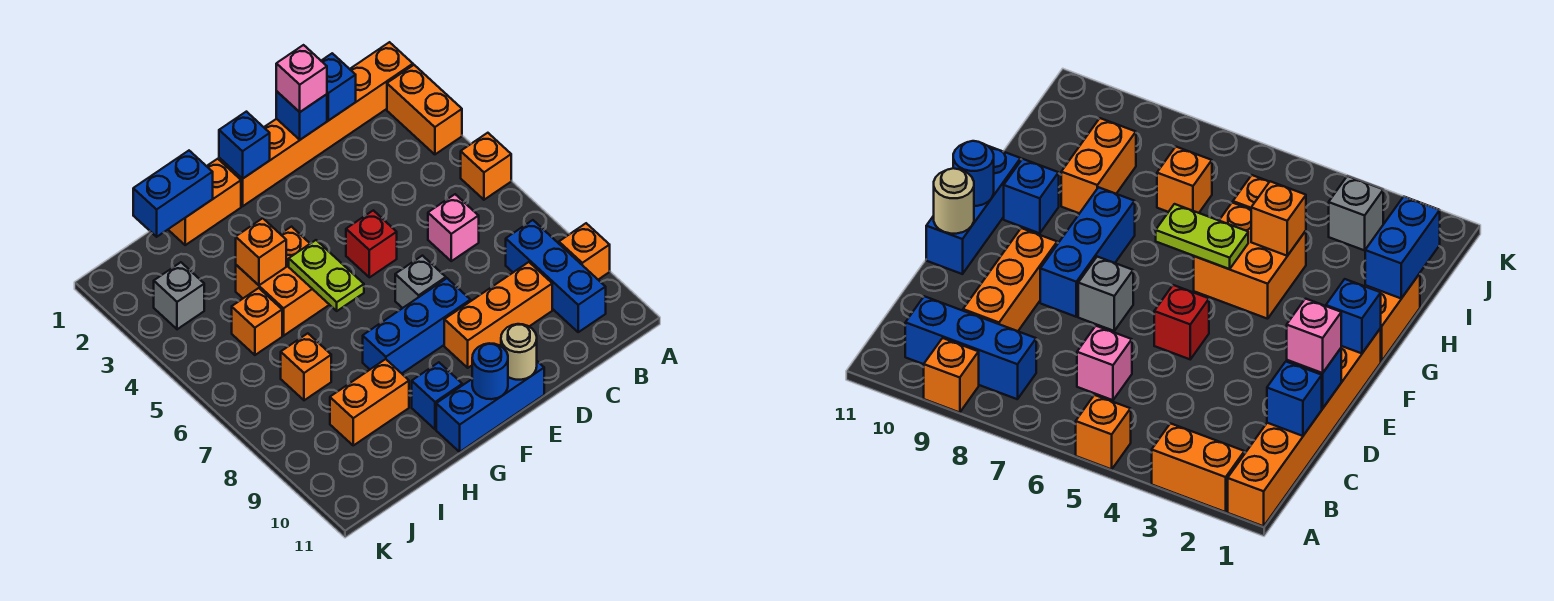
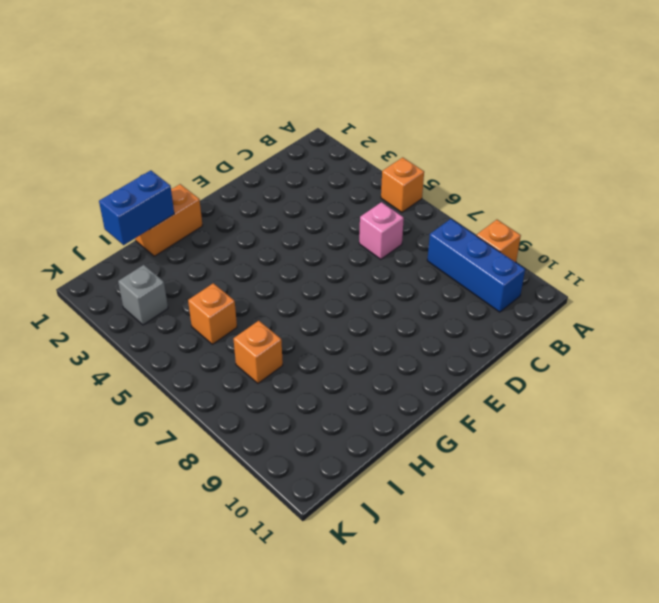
none -> orange brick A1:F1 level 1
none -> orange brick A2:A3 level 1
none -> orange brick C9:E9 level 1

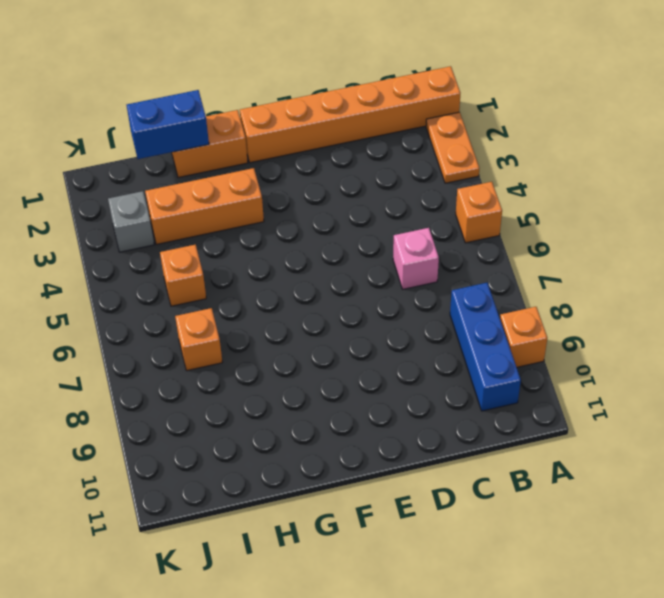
orange plate A2:A3 level 1 -> orange brick A2:A3 level 1
orange brick G3:I3 level 1 -> orange brick C9:E9 level 1
none -> red brick E5 level 1
none -> grey brick E7 level 1
none -> blue brick E8:G8 level 1

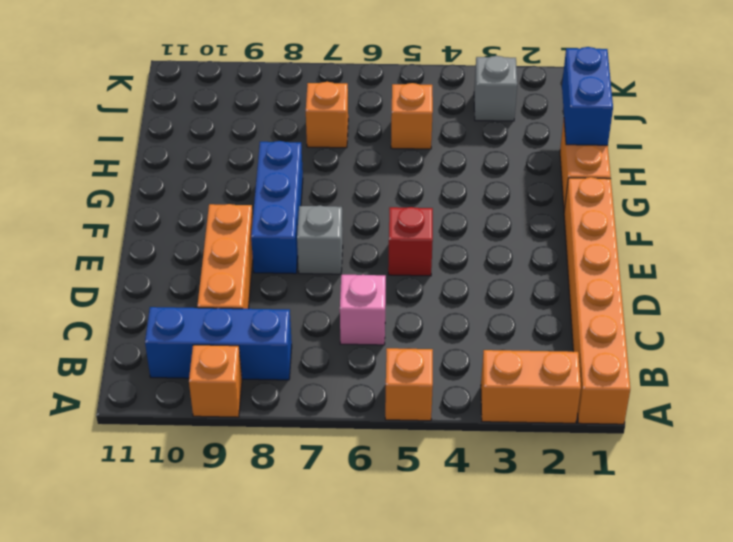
none -> blue brick E11:G11 level 1
none -> orange brick G4:H5 level 1
none -> blue brick G10 level 1

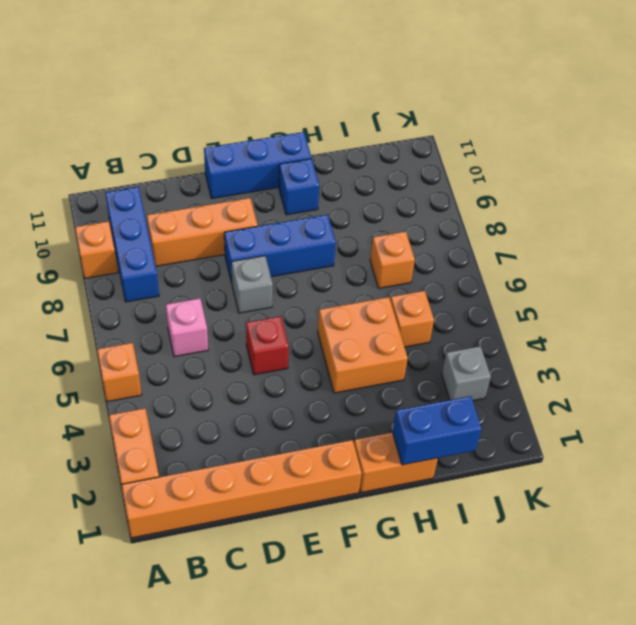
none -> orange brick H9:I9 level 1
none -> blue brick C1 level 2
none -> blue brick D1 level 2

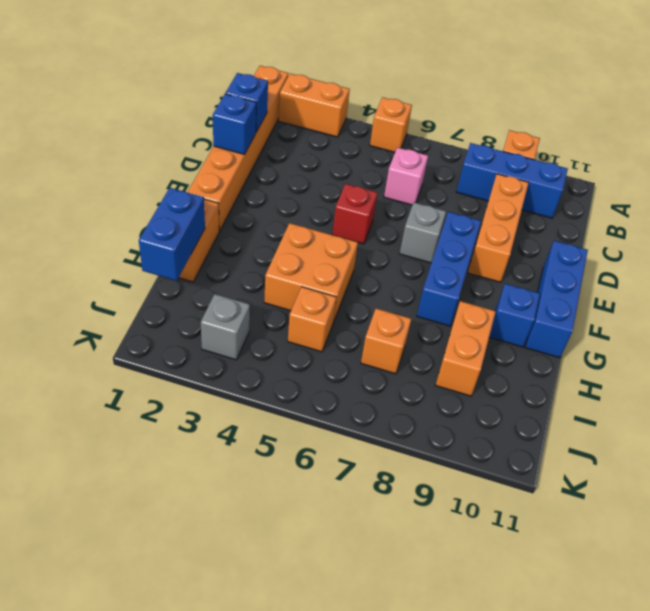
none -> tan round brick E11 level 2
none -> blue brick F1 level 2
none -> blue round brick F11 level 2

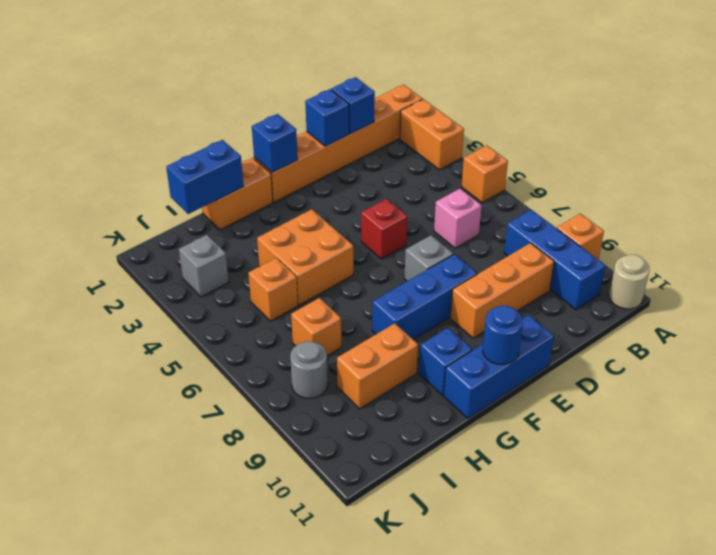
tan round brick A11 level 1 -> tan round brick E11 level 2
grey round brick J8 level 1 -> none
none -> lime plate G5:G6 level 2
none -> orange brick H4 level 2
none -> pink brick D1 level 3

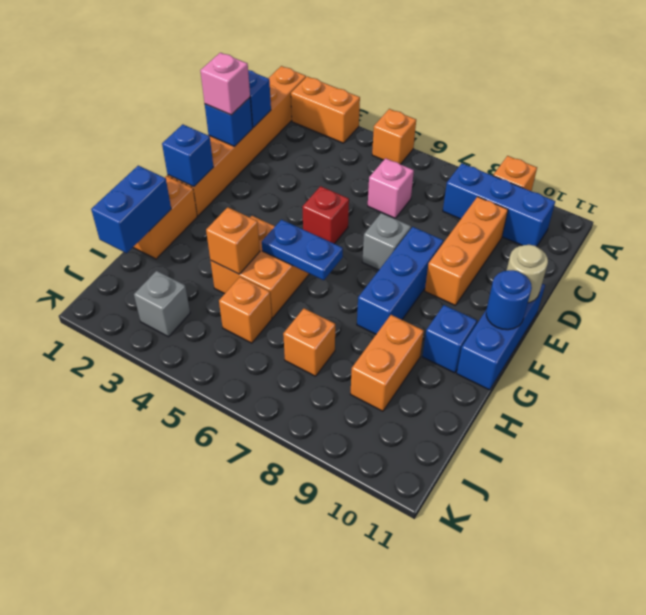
blue plate G5:G6 level 2 -> lime plate G5:G6 level 2

